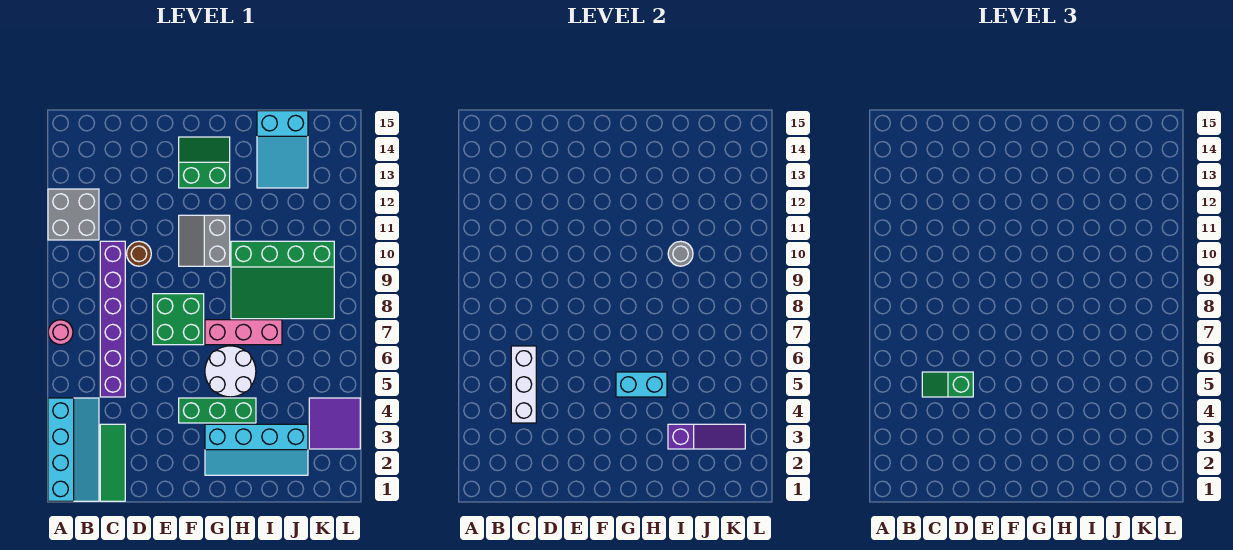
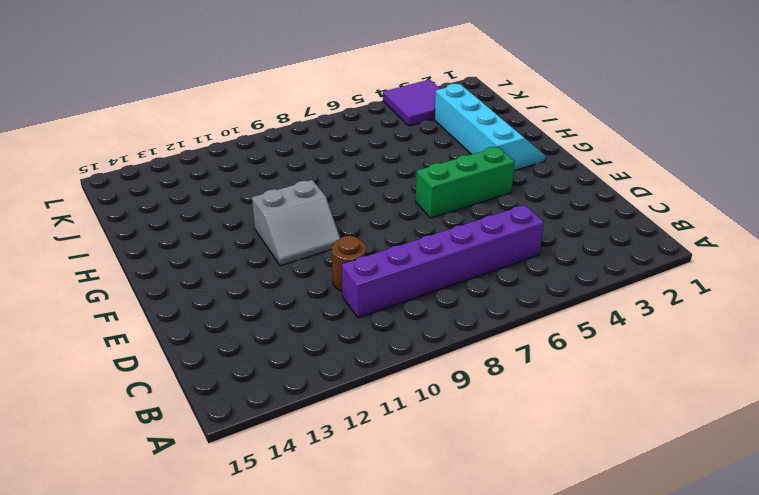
green brick F4:F6 level 1 -> green brick F4:H4 level 1
none -> cyan slope A1:B4 level 1 top A
none -> pink round brick A7 level 1
none -> grey brick A11:B12 level 1

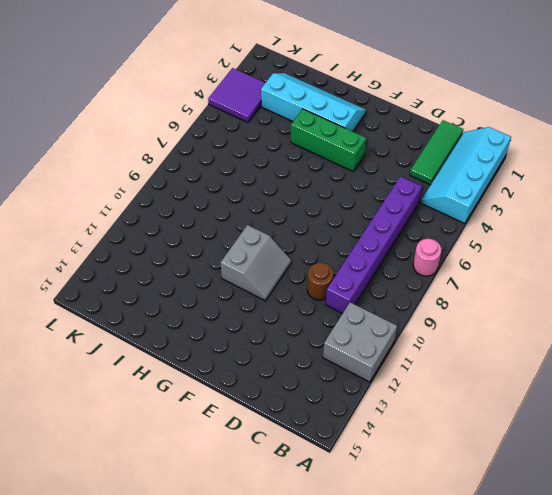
none -> green brick E7:F8 level 1
none -> green slope F13:G14 level 1 top 13
none -> white round brick G5:H6 level 1

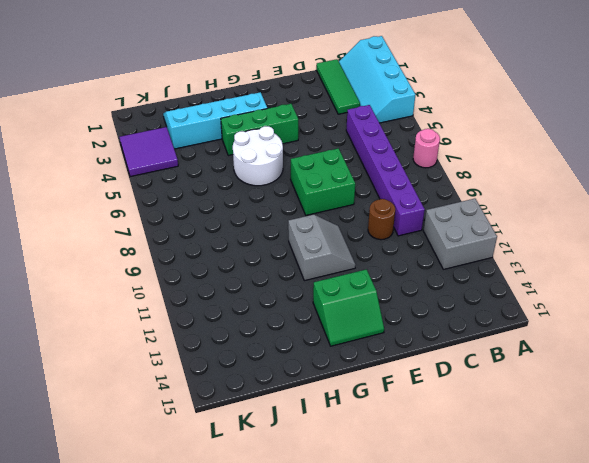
none -> pink brick G7:I7 level 1
none -> green slope H8:K10 level 1 top 10
none -> cyan slope I13:J15 level 1 top 15

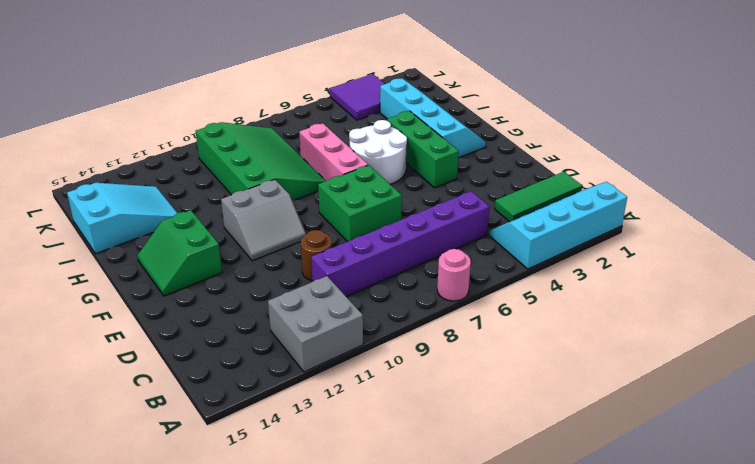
none -> white brick C4:C6 level 2
none -> cyan brick G5:H5 level 2
none -> purple slope I3:K3 level 2 top I

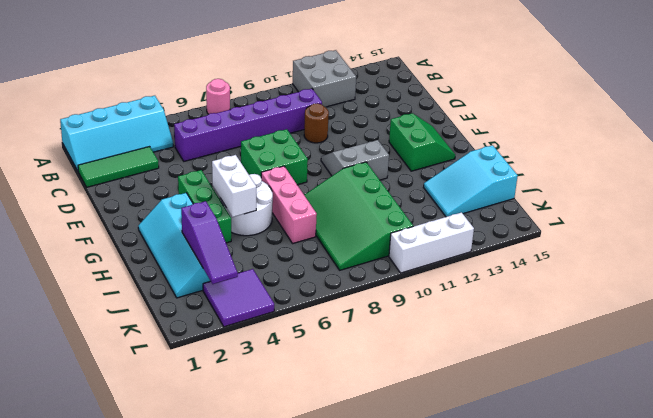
white brick G5:H5 level 2 -> cyan brick G5:H5 level 2
white brick L10:L12 level 1 -> white brick C4:C6 level 2
none -> grey round brick I10 level 2
none -> green slope C5:D5 level 3 top D

